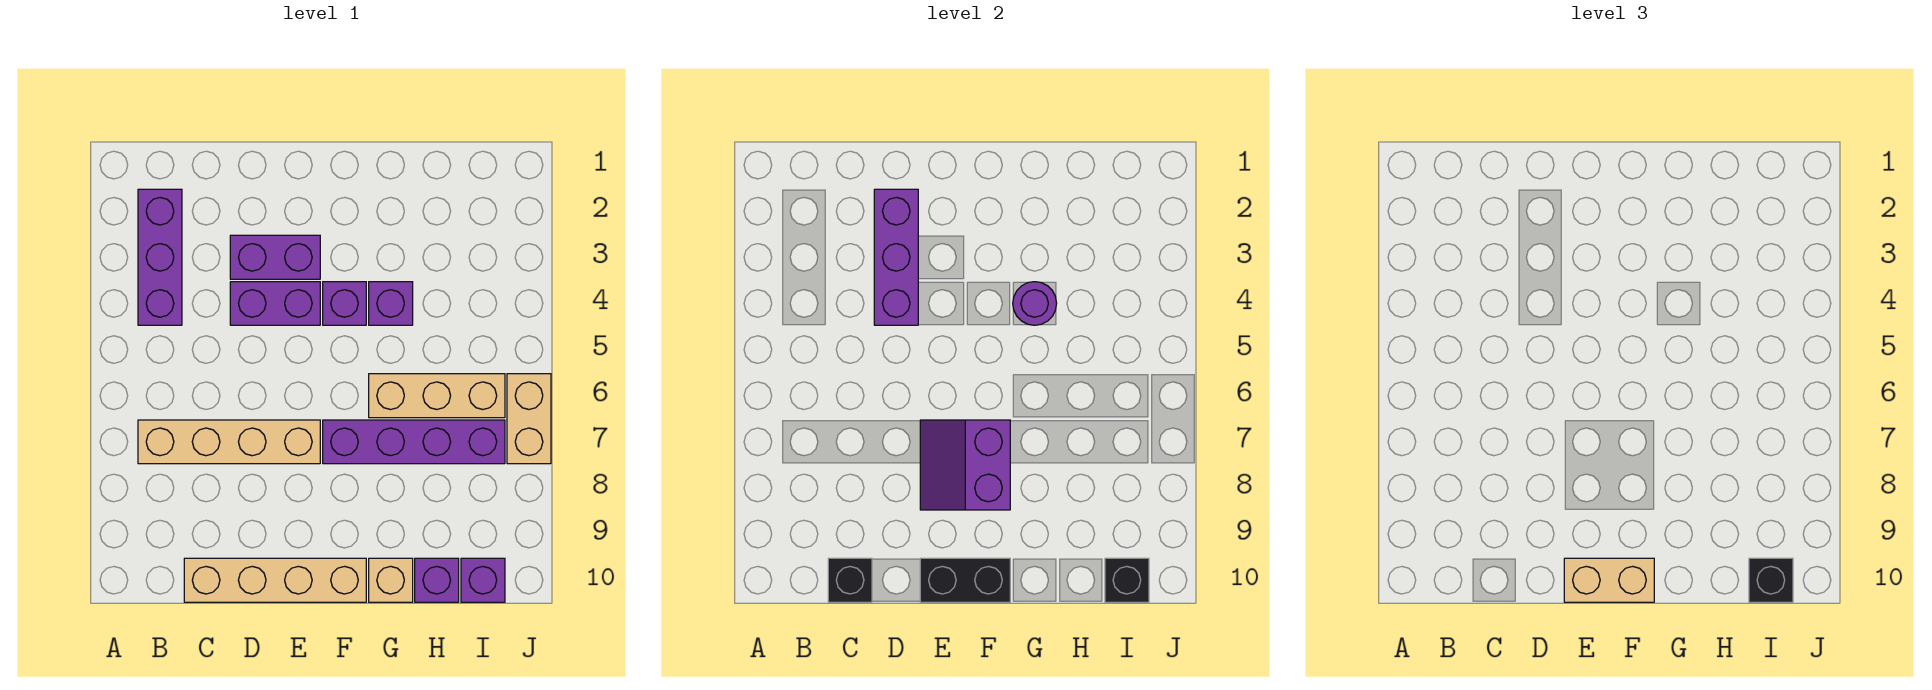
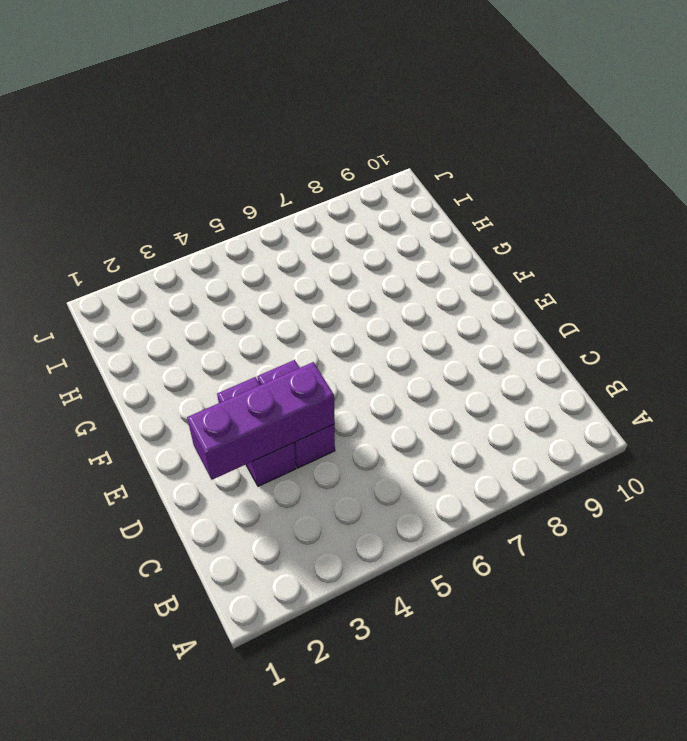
none -> purple brick B2:B4 level 1
none -> tan brick B7:E7 level 1
none -> tan brick C10:F10 level 1

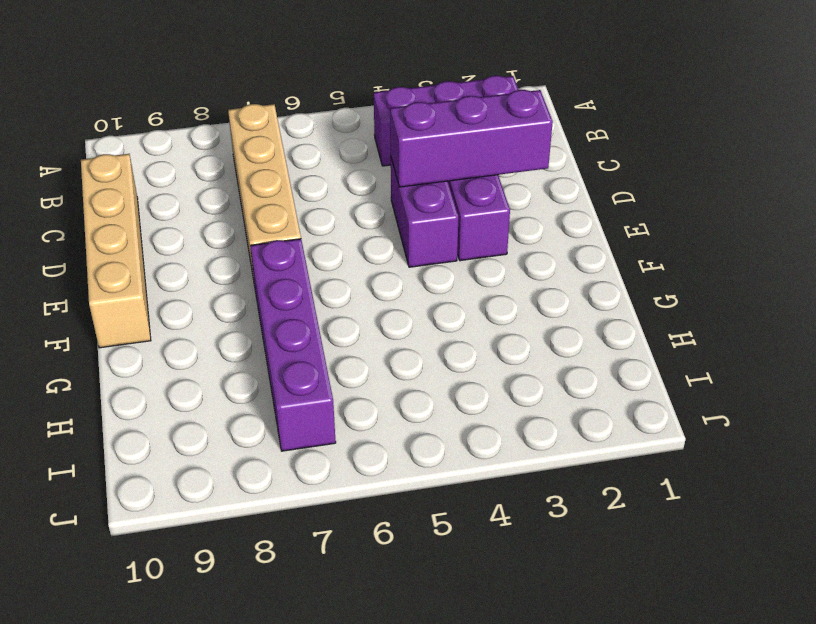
none -> purple brick F4 level 1
none -> purple brick G4 level 1
none -> tan brick G6:I6 level 1

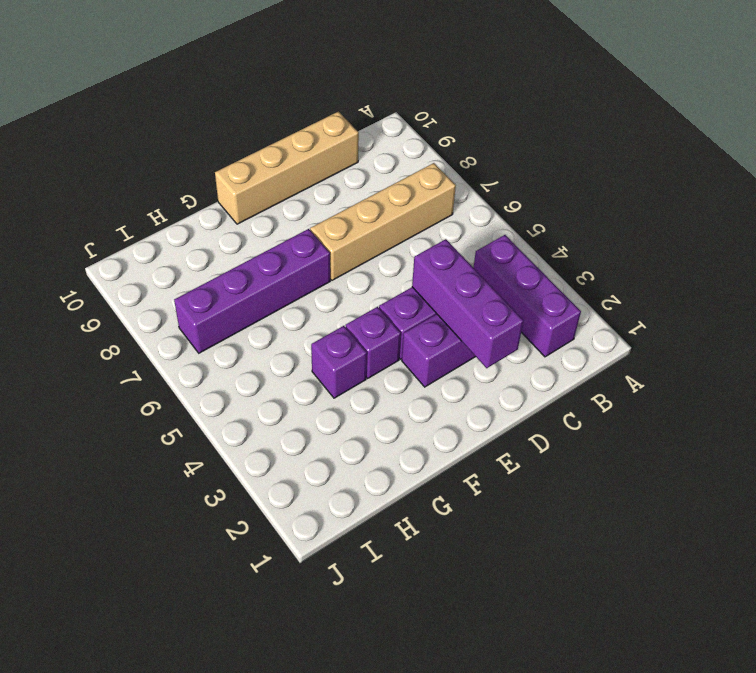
none -> tan brick G6:I6 level 1
none -> tan brick G10 level 1
none -> purple brick H10 level 1

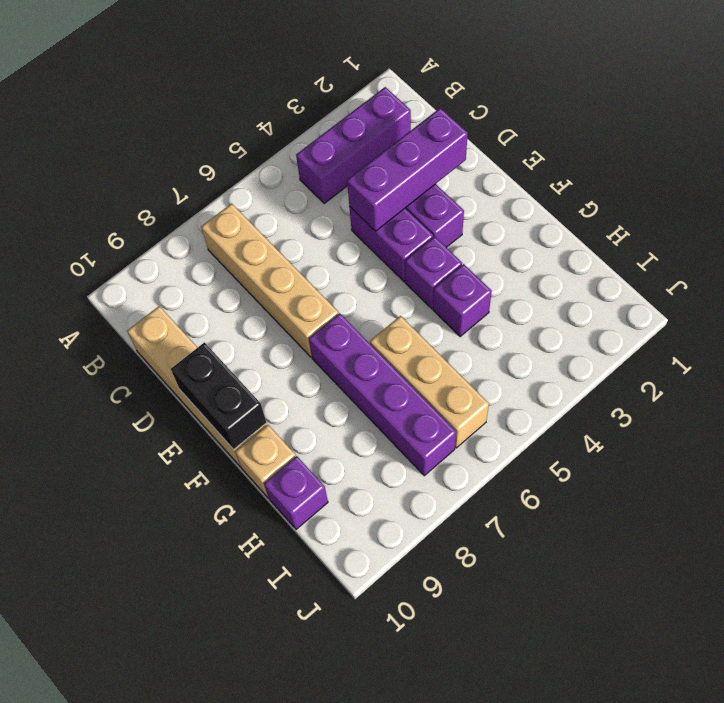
none -> purple brick I10 level 1
none -> tan brick J6:J7 level 1
none -> black brick C10 level 2

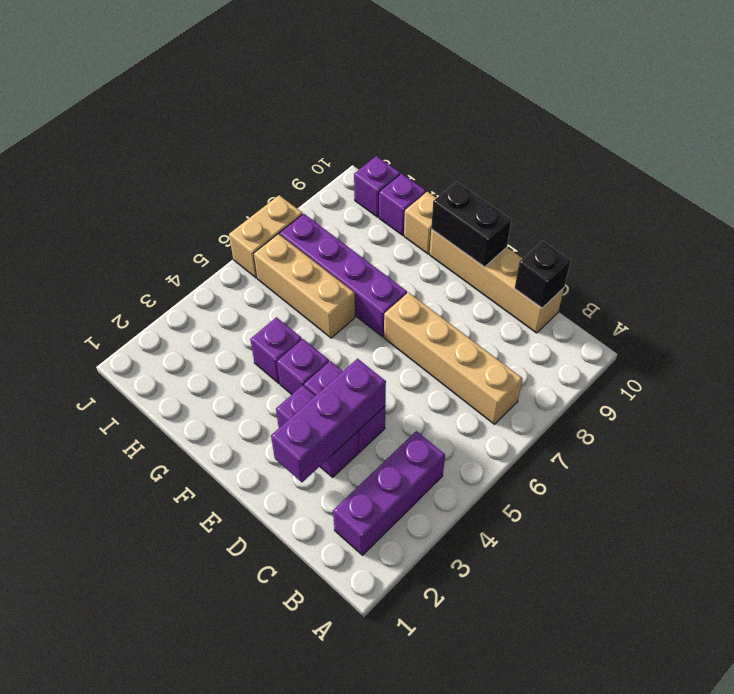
none -> purple slope E7:F8 level 2 top F
none -> purple round brick G4 level 2
none -> black brick I10 level 2

